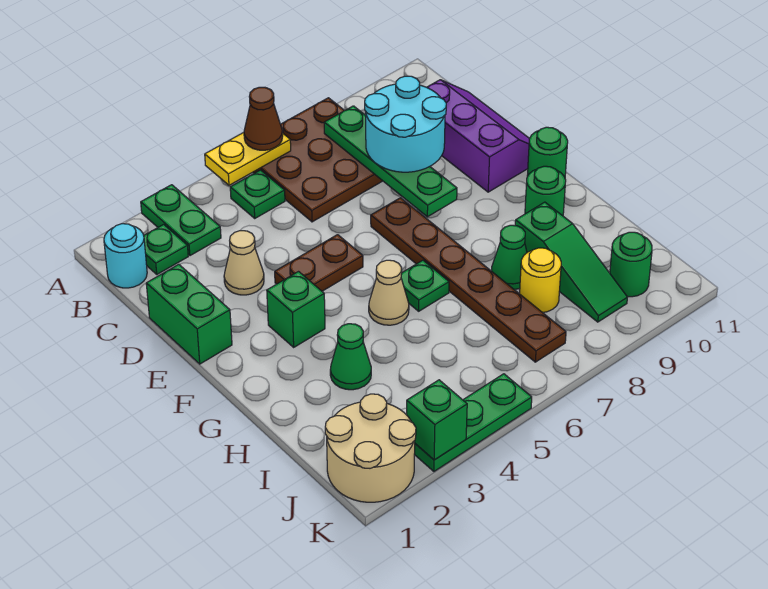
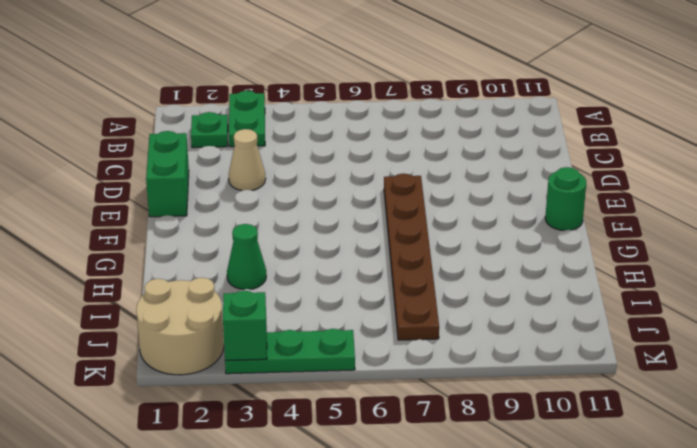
none -> brown plate A6:C8 level 1
none -> cyan round brick B1 level 1
none -> green plate B5 level 1

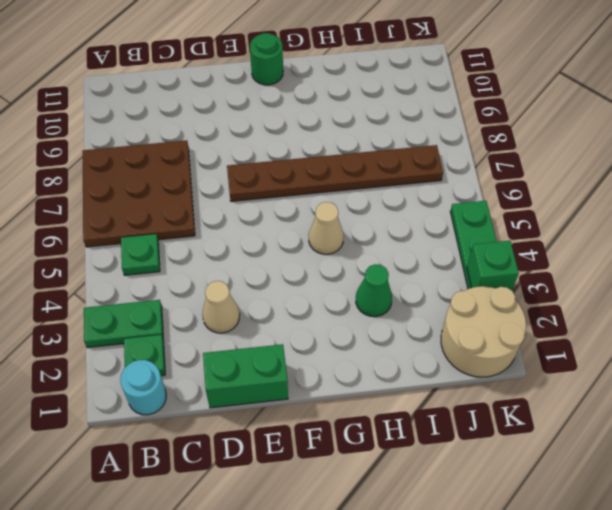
none -> purple slope C10:E11 level 1 top 10
none -> brown plate E4:E5 level 1
none -> green brick F3 level 1

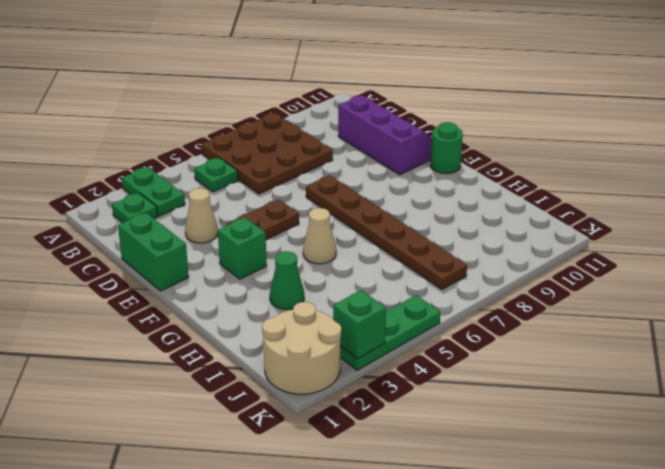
none -> cyan round brick B1 level 1
none -> green plate G6 level 1
none -> green round brick G10 level 1

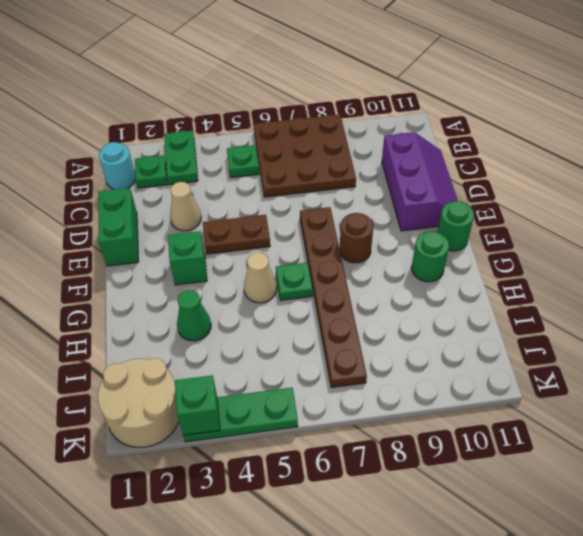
brown round brick F8 level 1 -> none
none -> green cone H8 level 1
none -> green slope H9:J9 level 1 top H
none -> yellow round brick I8 level 1

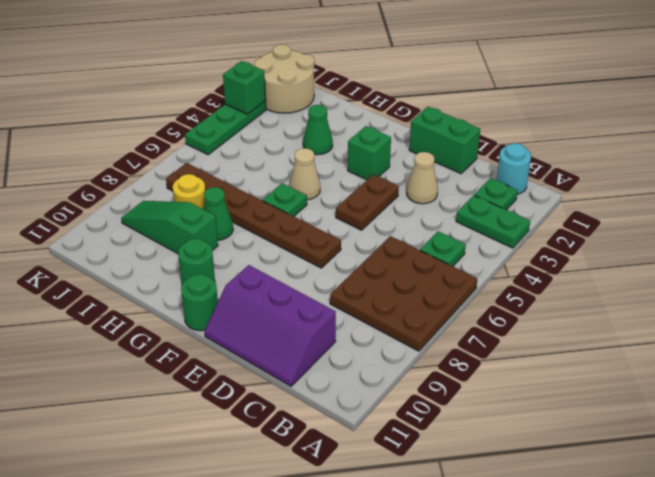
none -> green round brick J10 level 1
none -> yellow plate A5:A6 level 2
none -> green plate B8:E8 level 2

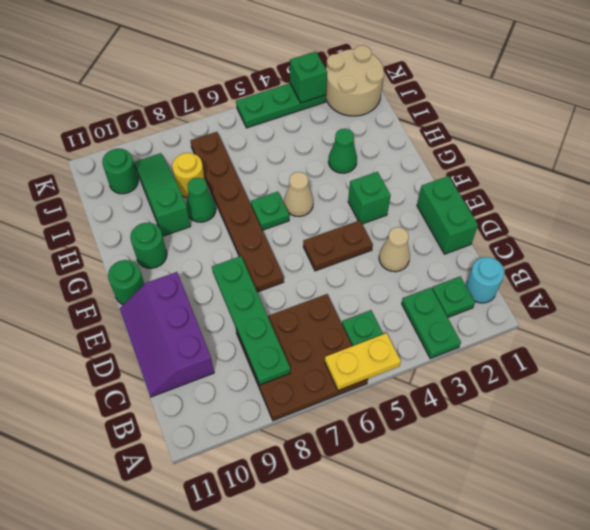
none -> brown cone A6 level 3
none -> cyan round brick C8:D9 level 3

